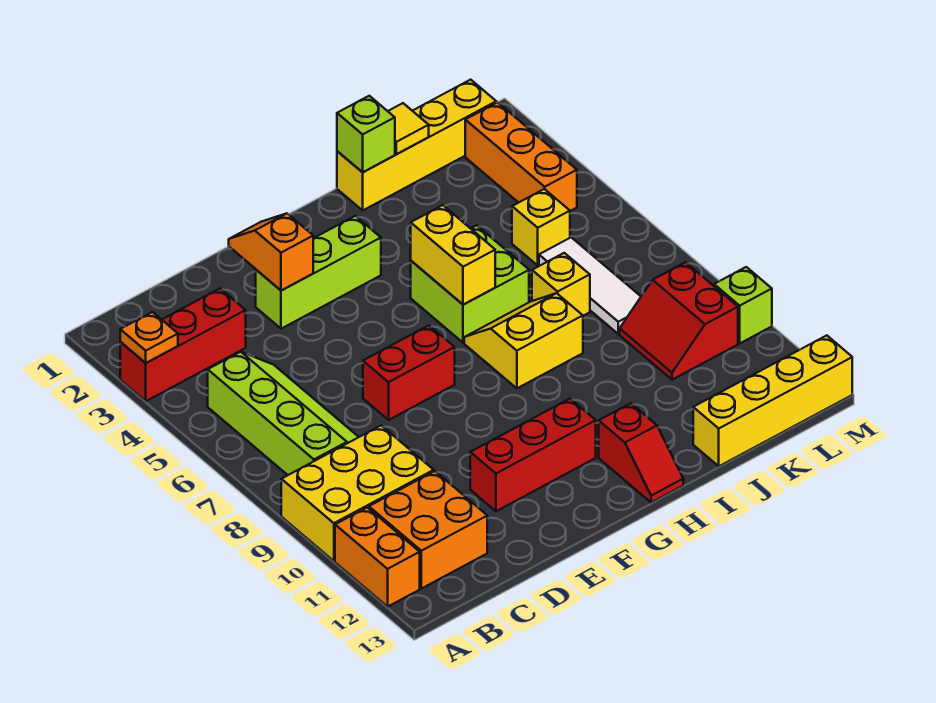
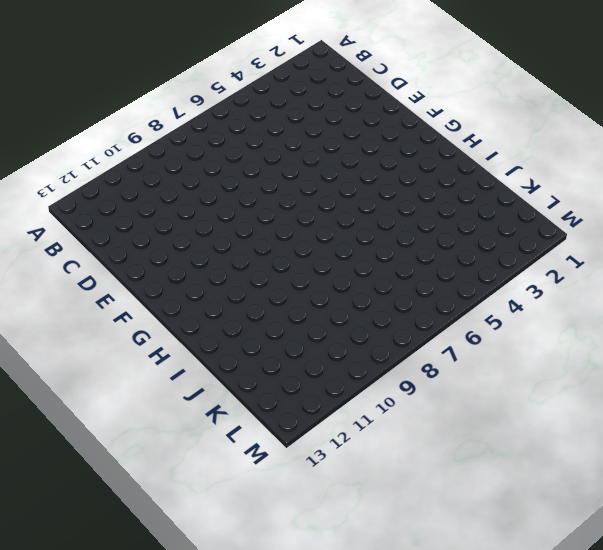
none -> red brick A3:C3 level 1
none -> yellow brick A9:C10 level 1
none -> orange brick A11:A12 level 1

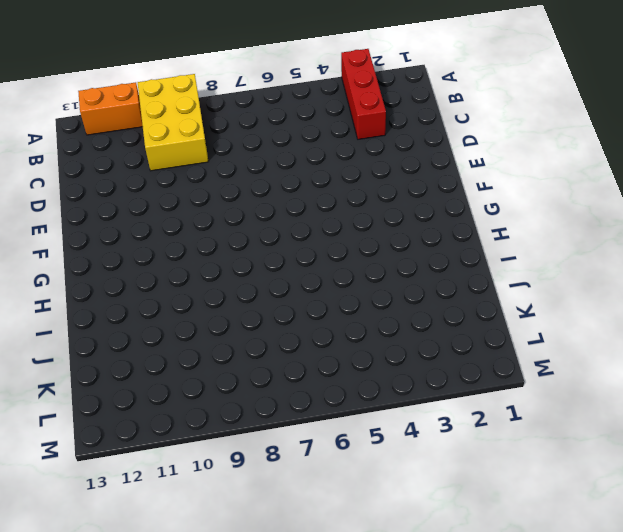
none -> lime slope B5:C8 level 1 top B
none -> orange brick B11:C12 level 1
none -> lime brick E3:G3 level 1

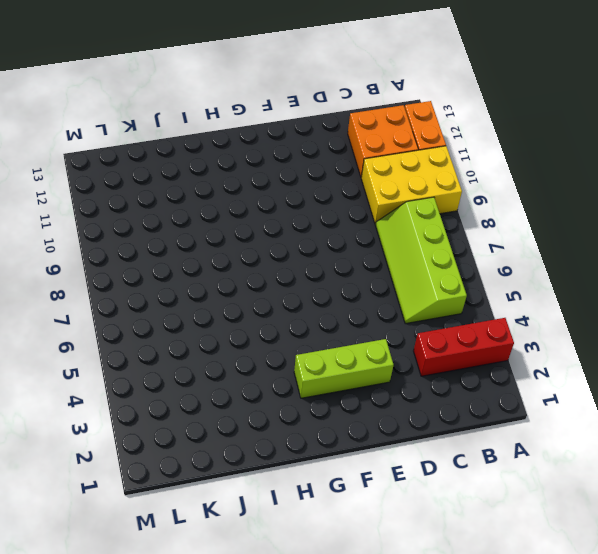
none -> red brick E7:F7 level 1
none -> red brick E11:G11 level 1
none -> lime brick H5:I6 level 1

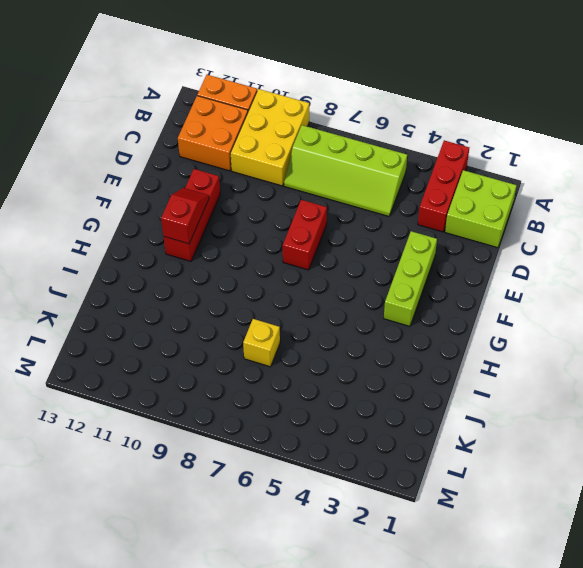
lime brick B1:C2 level 1 -> lime brick H5:I6 level 1
red slope F11:G11 level 2 top G -> red slope H12:H13 level 1 top 12
none -> yellow slope H7:I8 level 1 top 8
none -> yellow brick I1:L1 level 1
none -> yellow brick J13:M13 level 1

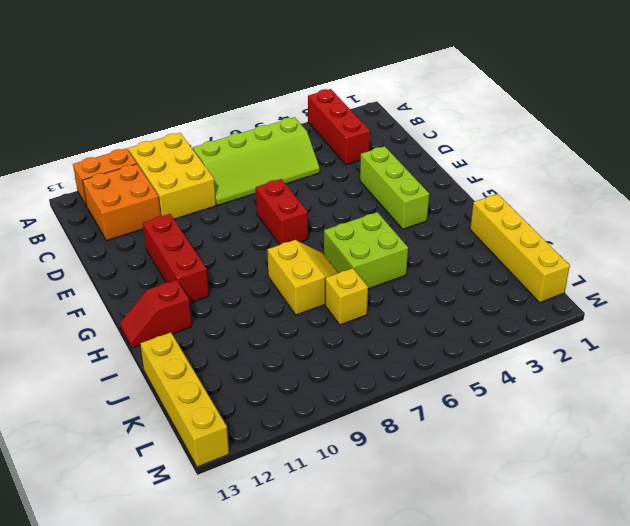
none -> yellow brick K5 level 1
none -> white tile K6:K8 level 1
none -> red slope K9:L10 level 1 top L

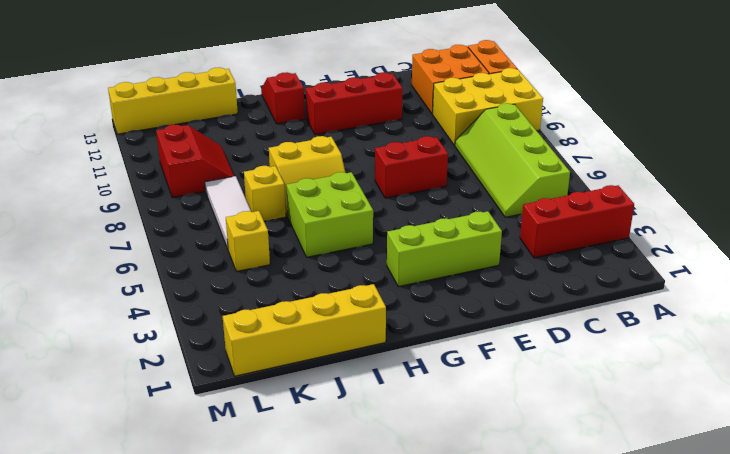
none -> orange brick L2:L4 level 1
none -> lime brick M10 level 1
none -> orange plate A3 level 2

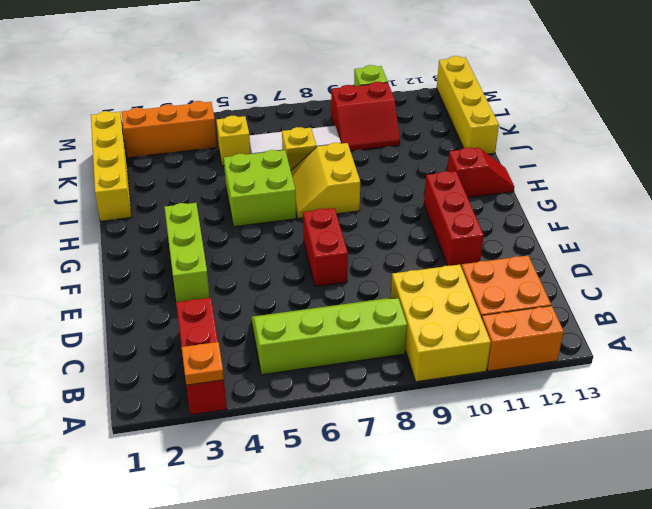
none -> orange slope E2:E3 level 2 top 3
none -> yellow brick H5:H6 level 2
none -> lime brick I1 level 2

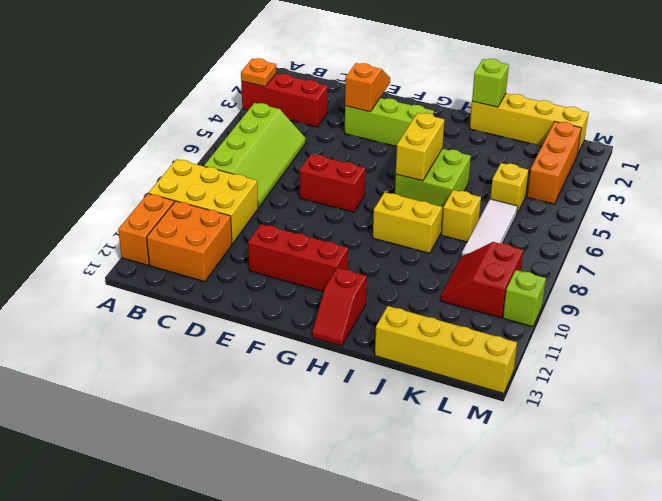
none -> yellow tile J1 level 2

